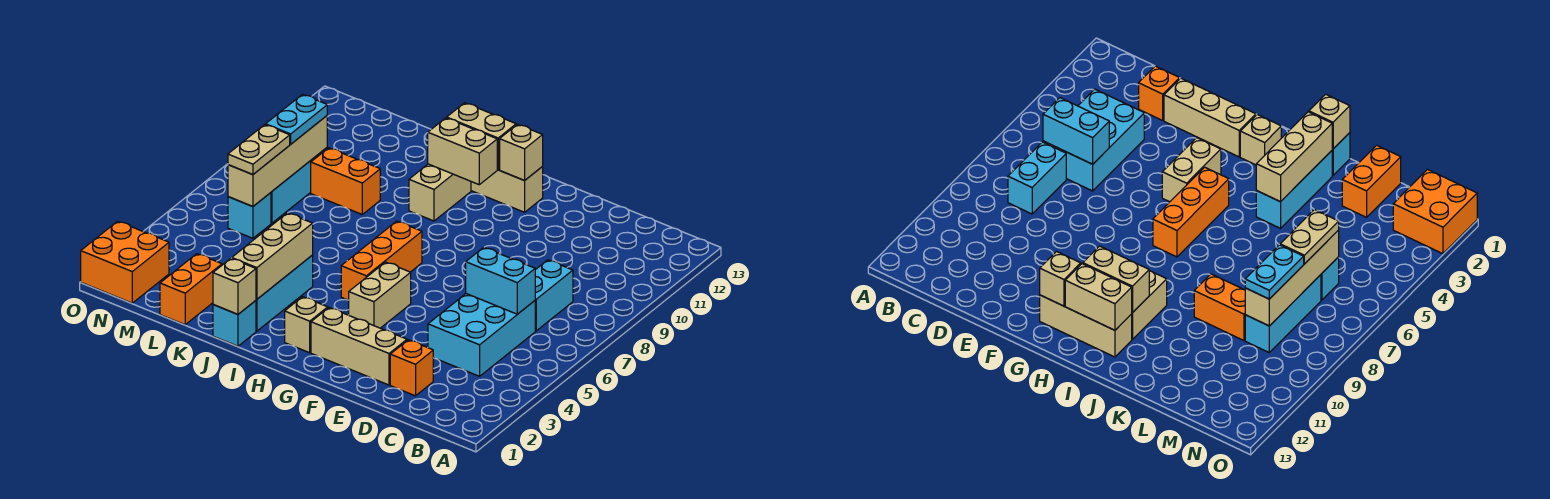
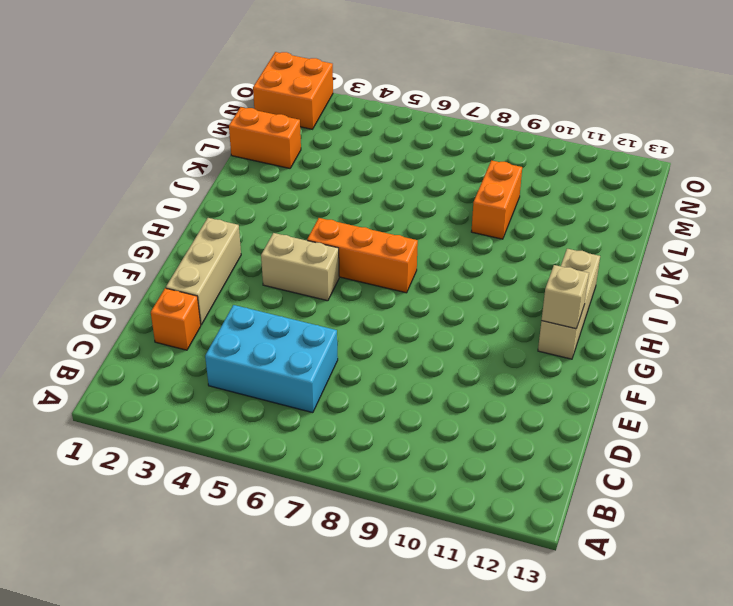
none -> cyan brick C7:C8 level 1
none -> tan brick H2 level 1
none -> tan brick I10:I11 level 1

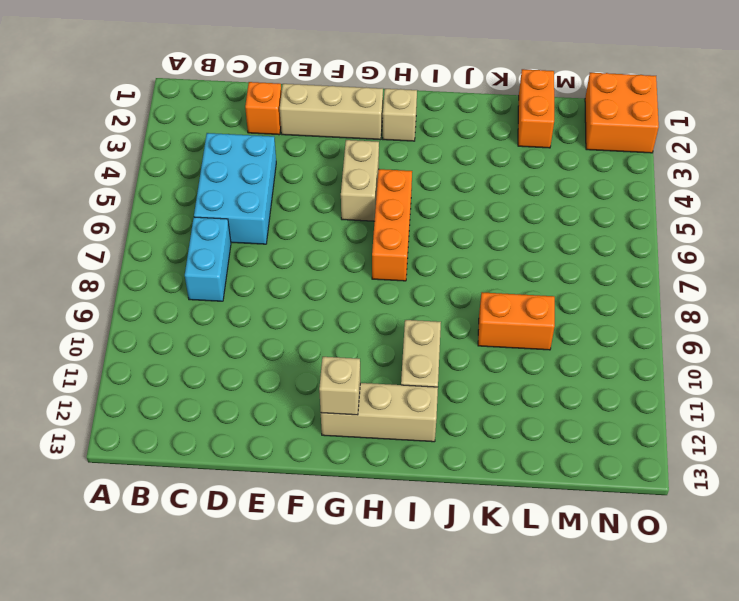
none -> cyan brick J1 level 1
none -> cyan brick J2:J4 level 1
none -> cyan brick M6 level 1

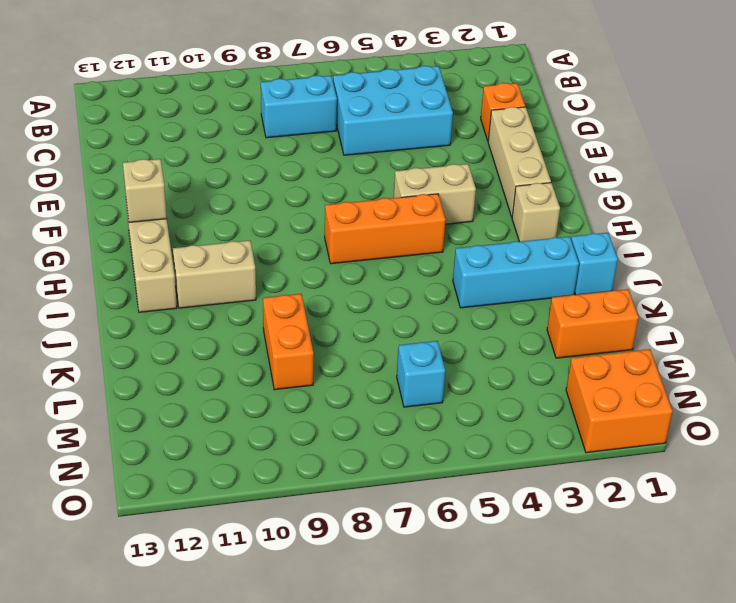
none -> cyan brick M7:M9 level 1
none -> cyan brick C6:D6 level 2
none -> tan brick H11:I11 level 2

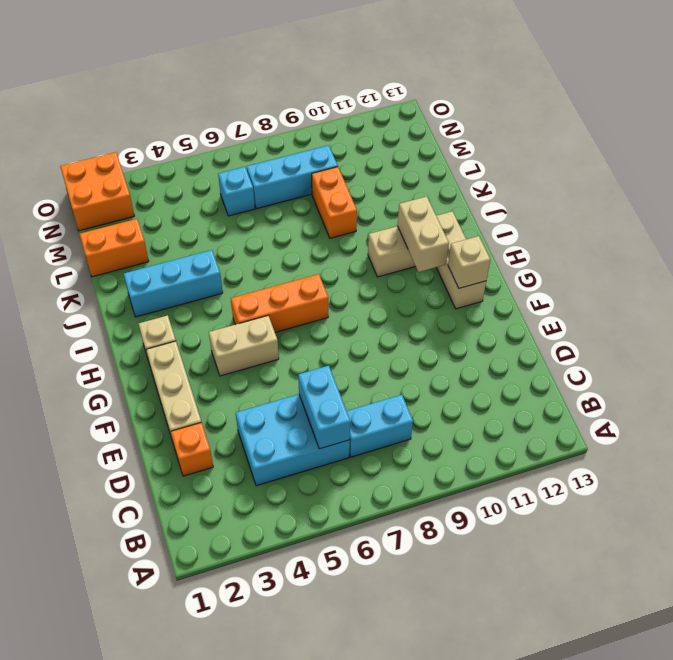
none -> cyan brick J1 level 1
none -> tan brick H12:I12 level 2
none -> tan brick J1 level 2

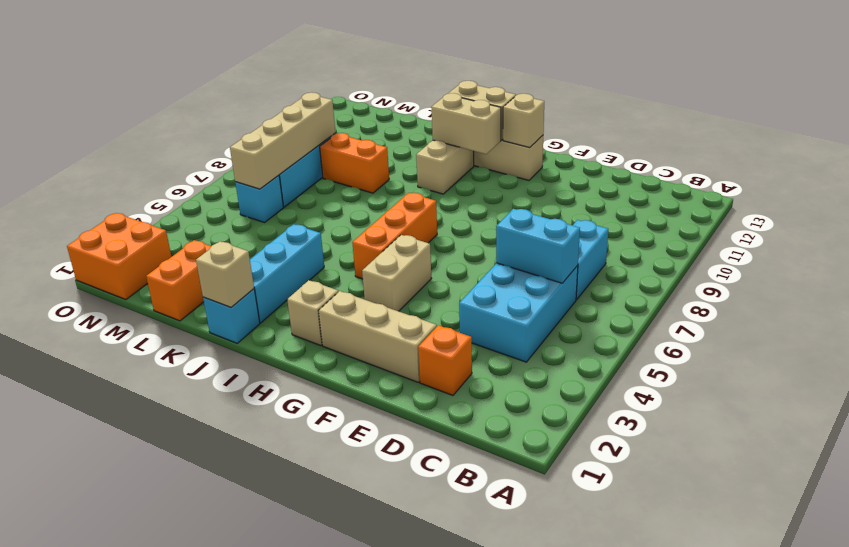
none -> tan brick J2:J4 level 2
none -> tan plate M6:M7 level 3
none -> cyan plate M8:M9 level 3

